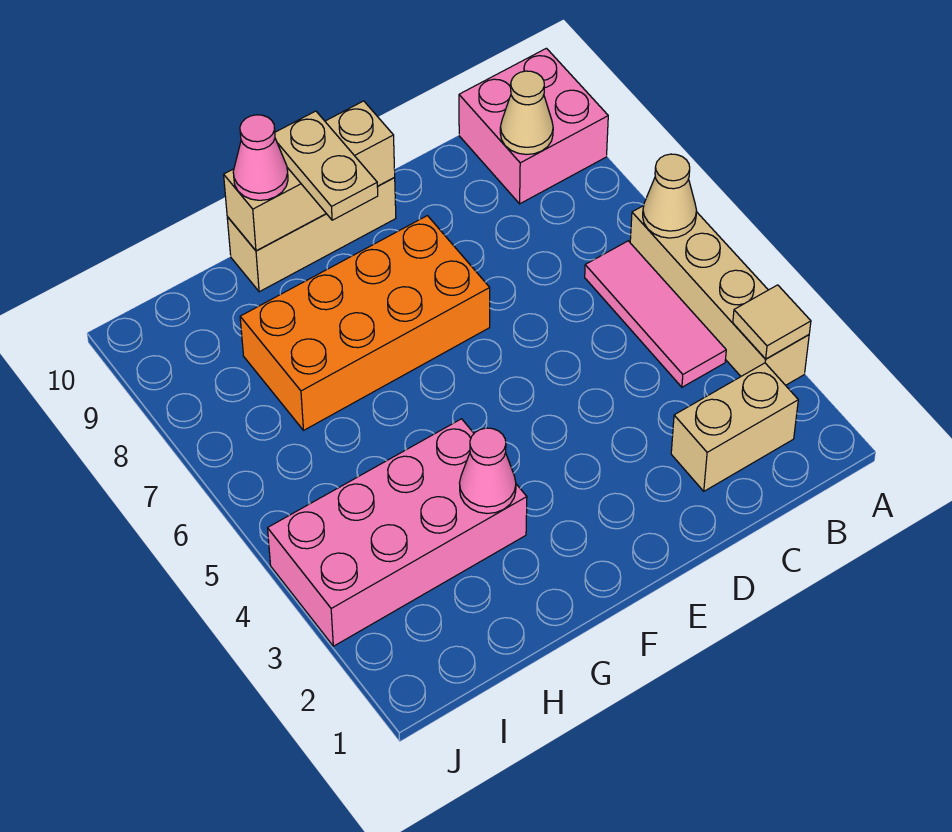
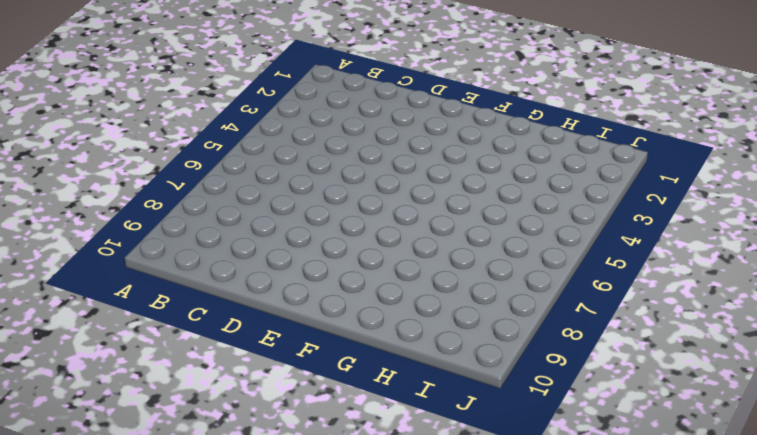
none -> tan brick A3:A6 level 1
none -> pink brick A9:B10 level 1
none -> tan brick B2:C2 level 1

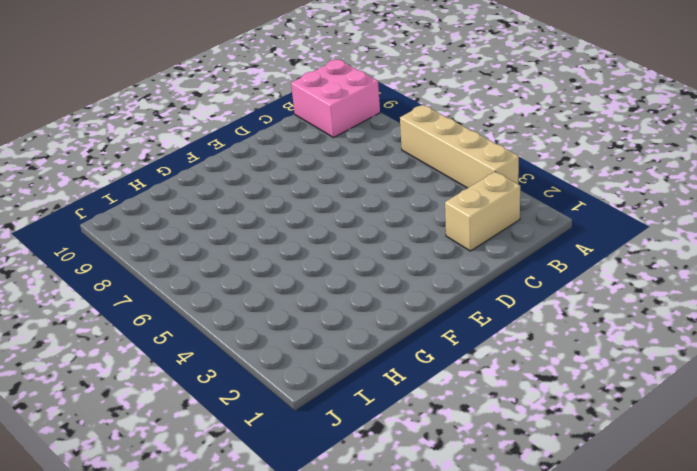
none -> pink tile B4:B6 level 1
none -> orange brick E7:H8 level 1
none -> tan brick E10:G10 level 1

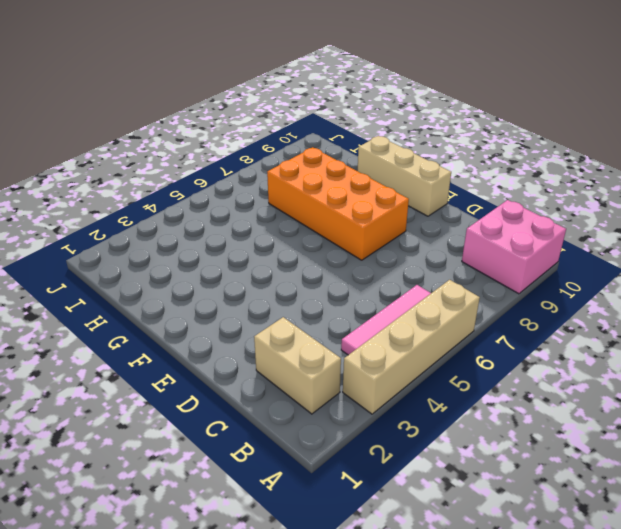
none -> pink brick G3:J4 level 1
none -> tan tile A3 level 2
none -> tan cone A6 level 2

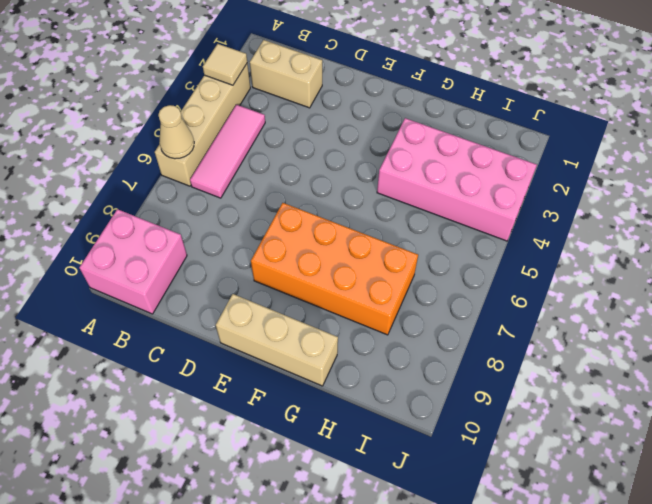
none -> tan cone B9 level 2
none -> tan brick E10:G10 level 2
none -> pink cone G3 level 2

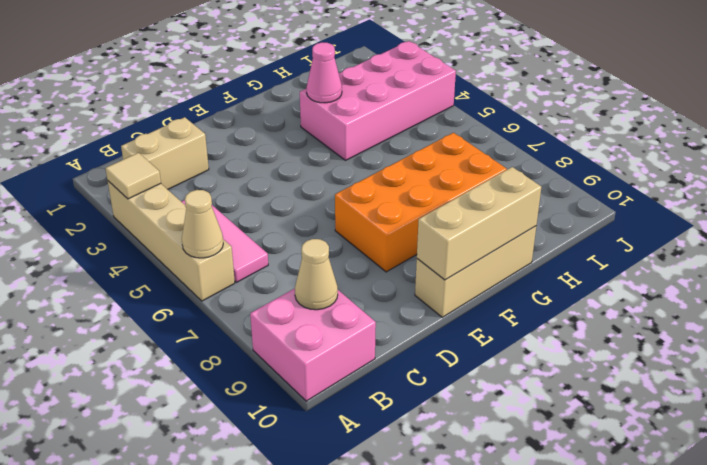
none -> tan plate F9:F10 level 3
none -> pink cone G10 level 3

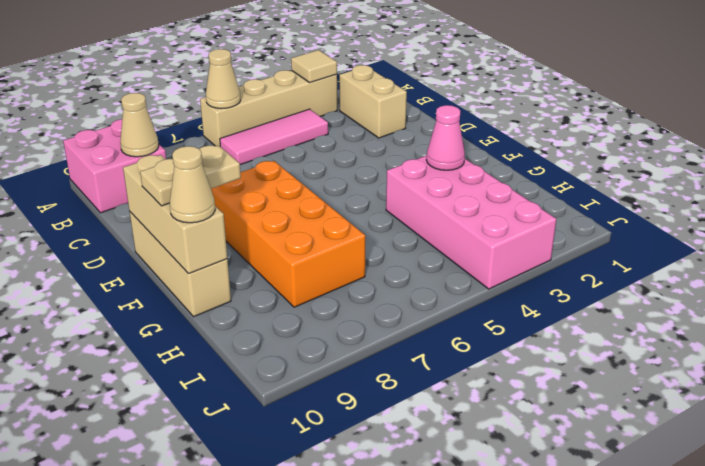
tan cone G10 level 3 -> pink cone G10 level 3

